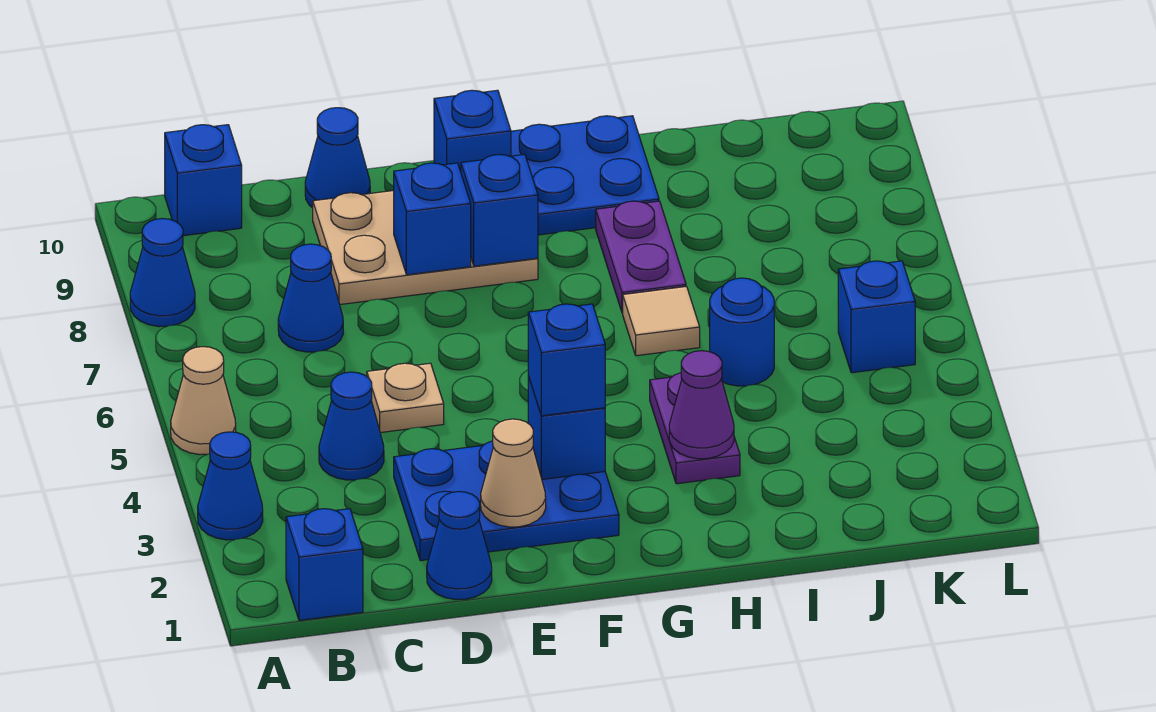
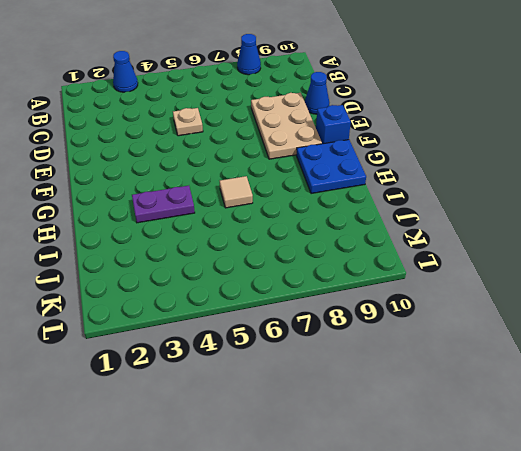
none -> tan cone A5 level 1
none -> blue brick B1 level 1
none -> blue brick B10 level 1

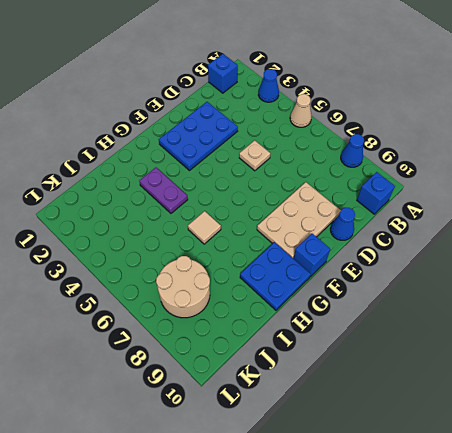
tan round brick J7:K8 level 1 -> none
none -> blue cone C4 level 1
none -> blue cone C7 level 1
none -> blue cone D1 level 1

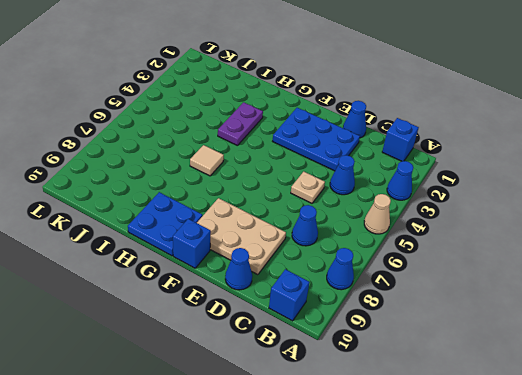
none -> purple plate H7:H8 level 1
none -> blue round brick I5 level 1
none -> blue brick K5 level 1

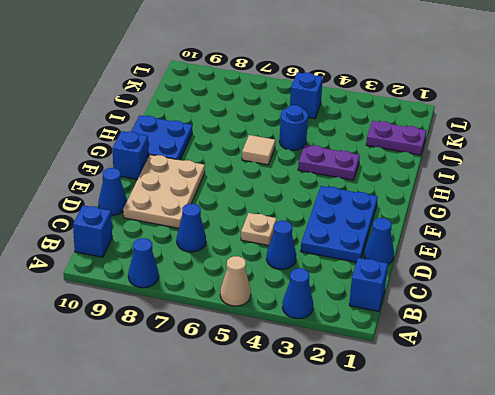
purple plate J1:J2 level 1 -> purple plate H7:H8 level 1
none -> tan cone E2 level 2
none -> blue brick E8 level 2
none -> blue brick F3 level 2

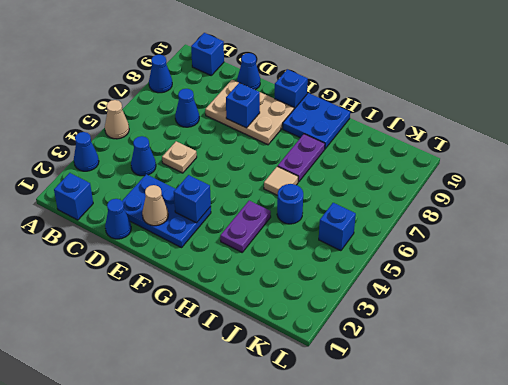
none -> blue brick F8 level 2
none -> purple cone H3 level 2
none -> blue brick F3 level 3

